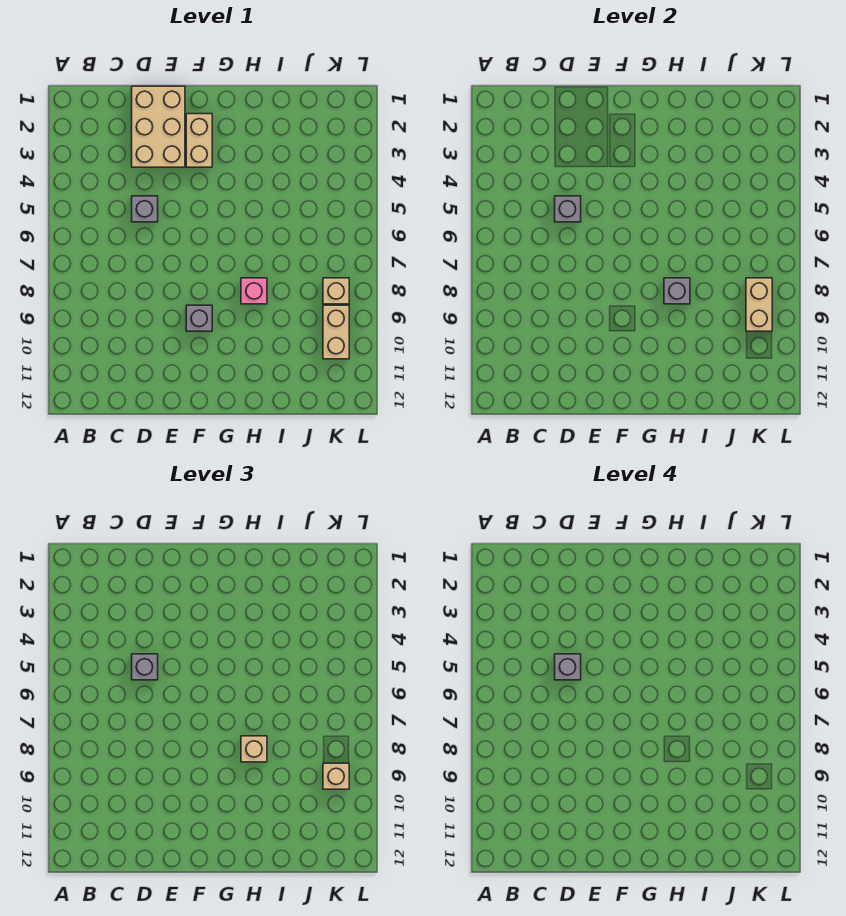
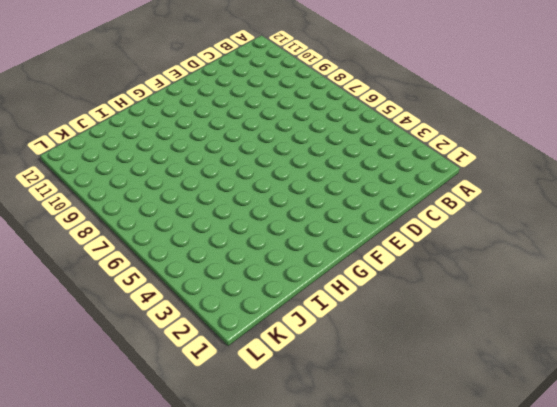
none -> tan brick D1:E3 level 1
none -> grey brick D5 level 1
none -> tan brick F2:F3 level 1

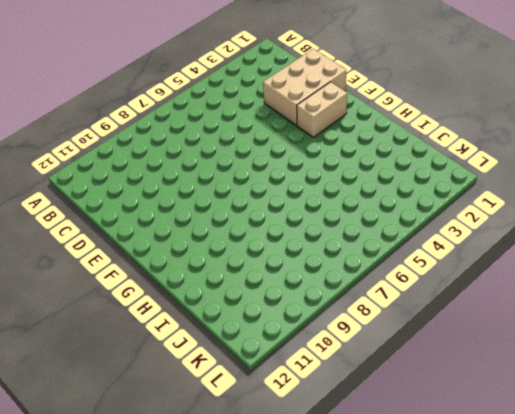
none -> grey brick D5 level 1
none -> grey brick F9 level 1
none -> pink brick H8 level 1

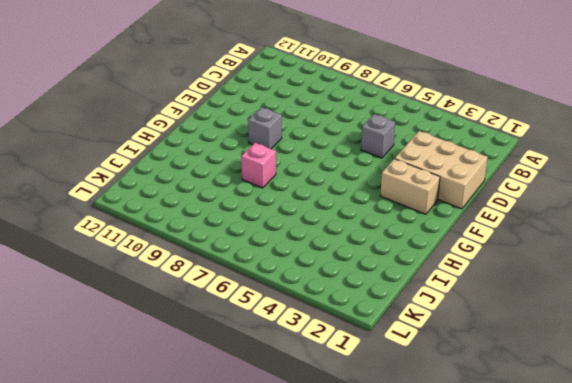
none -> tan brick K8 level 1
none -> tan brick K9:K10 level 1
none -> grey brick D5 level 2

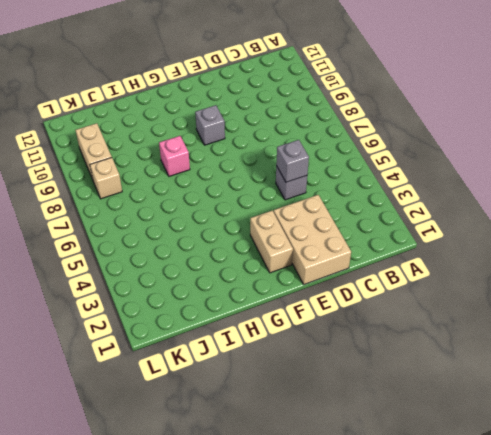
none -> grey brick H8 level 2
none -> tan brick K8:K9 level 2
none -> grey brick D5 level 3

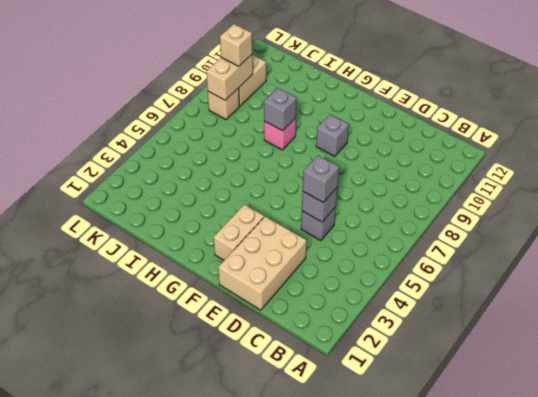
none -> tan brick H8 level 3
none -> grey brick D5 level 4

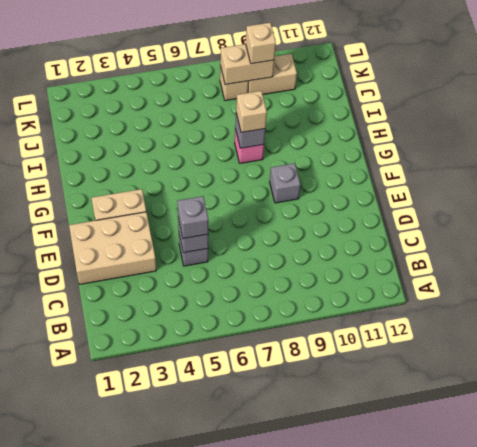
none -> grey brick D5 level 4

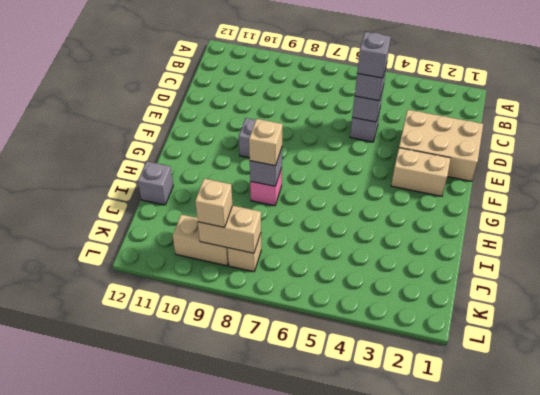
grey brick I12 level 1 -> none

